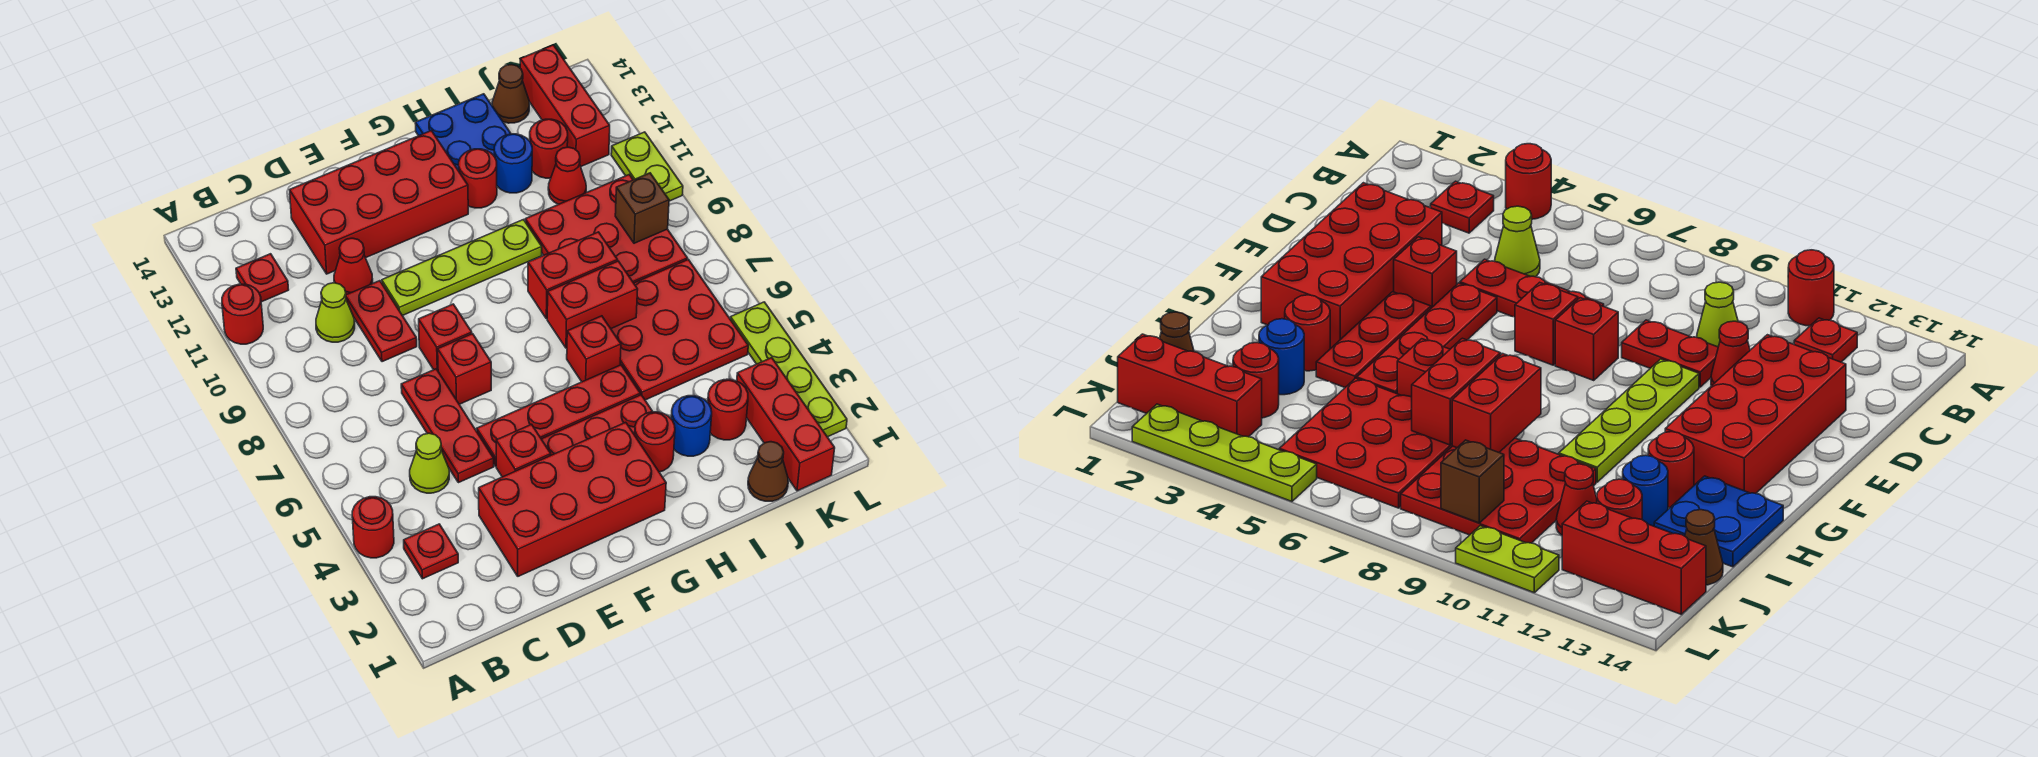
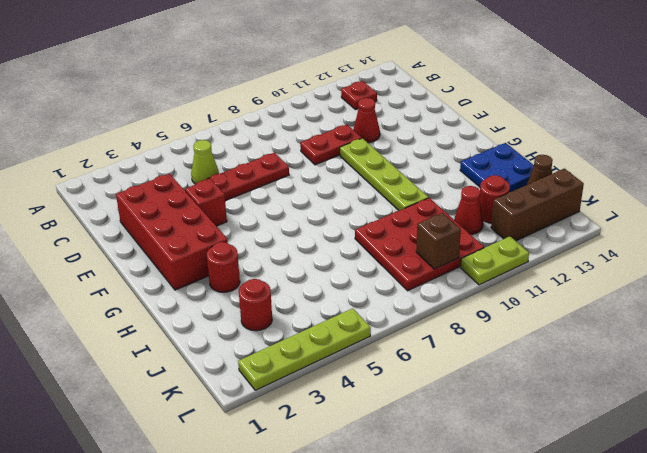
brown brick K12:K14 level 1 -> red brick K12:K14 level 1
none -> red round brick A4 level 1
none -> red round brick A11 level 1
none -> red plate B3 level 1
none -> lime cone C10 level 1

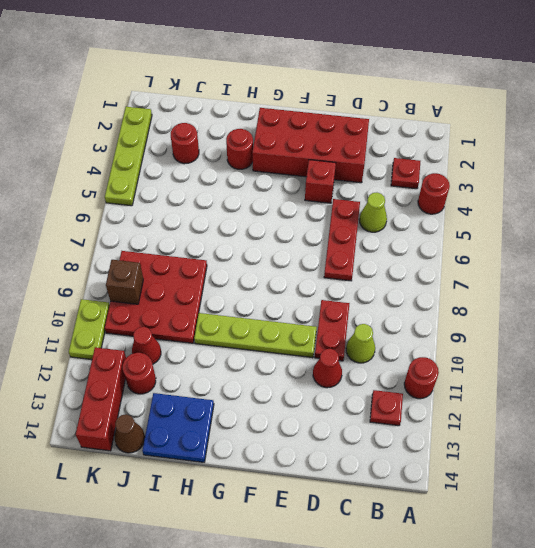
none -> red brick D12:G13 level 1
none -> red plate E5:H5 level 1
none -> red brick E7 level 1
none -> red brick E8 level 1

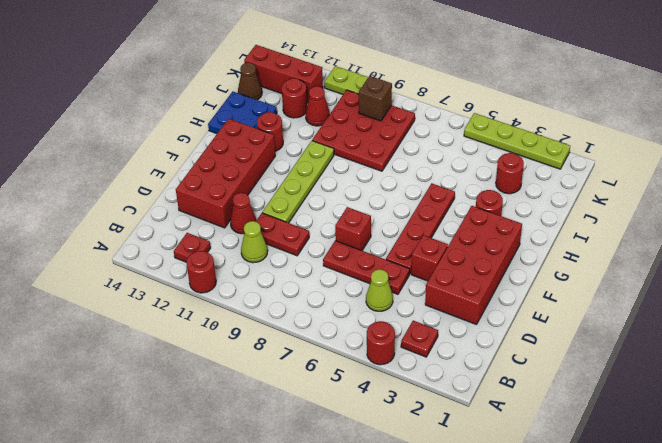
none -> red brick E8 level 1
none -> red plate F4:H4 level 1
none -> red brick H6 level 1
none -> blue round brick I3 level 1

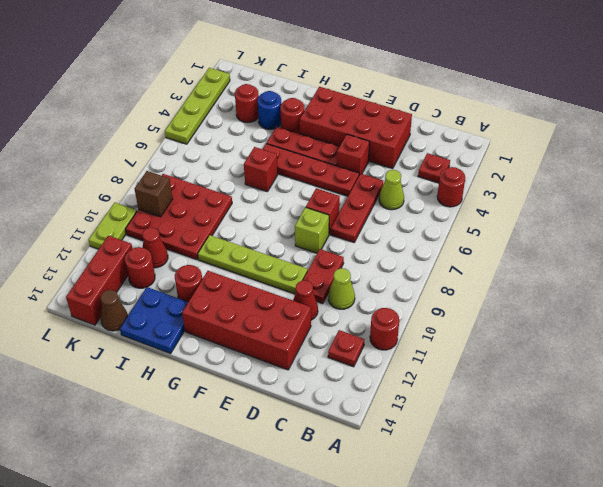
lime brick E8 level 1 -> red brick E8 level 1
none -> red plate I5:K7 level 1
none -> blue round brick I12 level 1
none -> brown cone J1 level 1
none -> red brick K1:K3 level 1

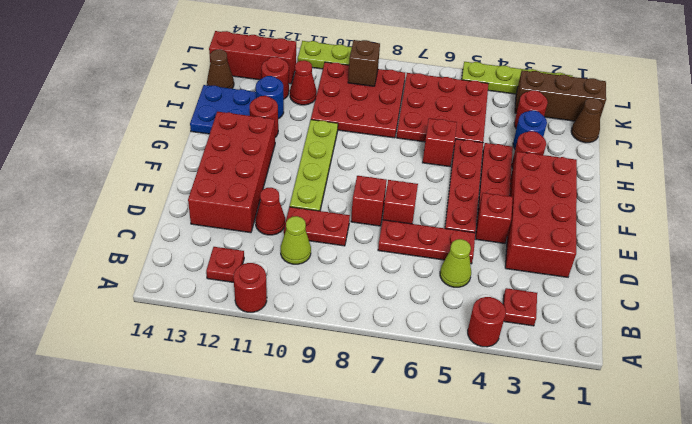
brown brick K1:K3 level 1 -> red brick K1:K3 level 1
none -> red brick H7:I7 level 2
none -> red brick H8:I8 level 2

